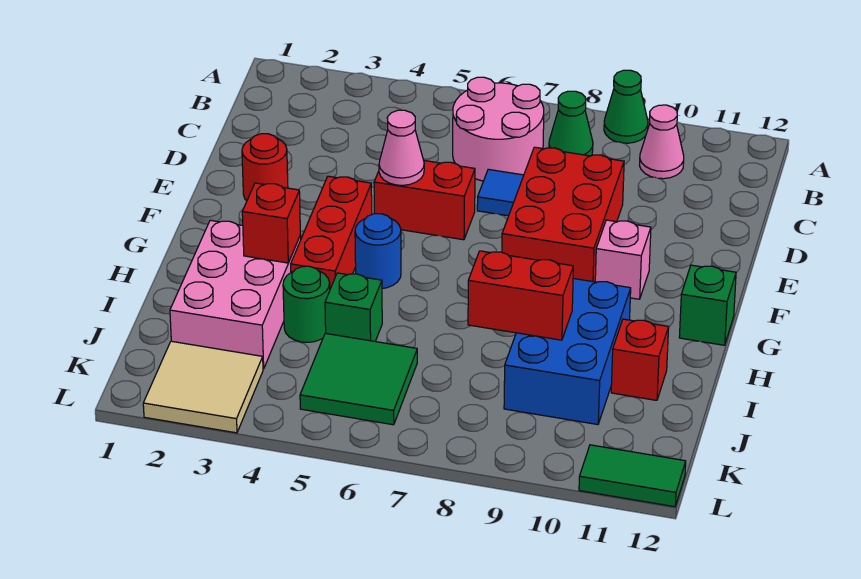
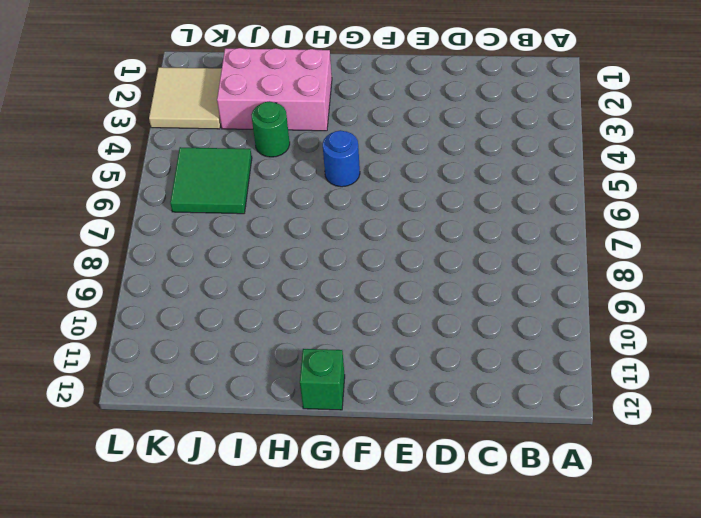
none -> green cone A9 level 1
none -> pink round brick B6:C7 level 1
none -> green cone B8 level 1

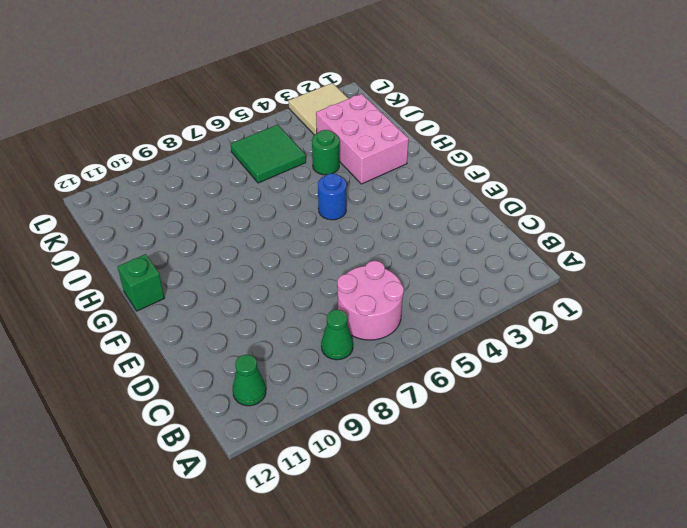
green cone B11 level 1 -> green cone A9 level 1
none -> pink cone B10 level 1
none -> blue tile D7 level 1
none -> red brick D8:F9 level 1

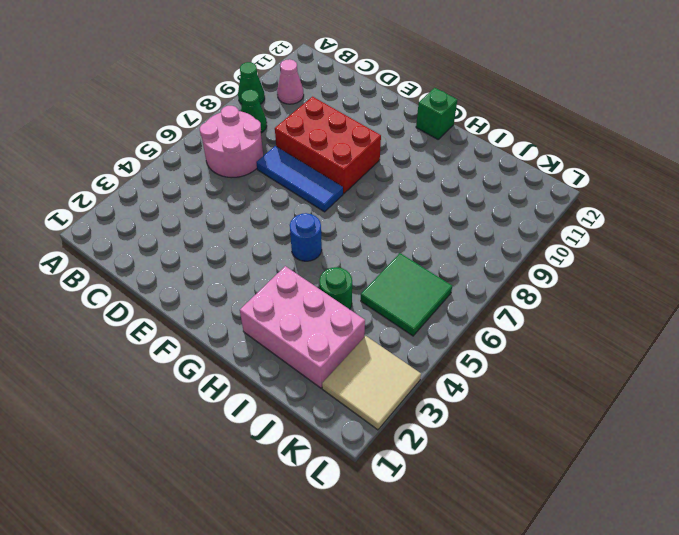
blue tile D7:F7 level 1 -> blue tile D7 level 1
none -> red round brick E2 level 1
none -> red brick E5:E6 level 1
none -> red brick F4:H4 level 1

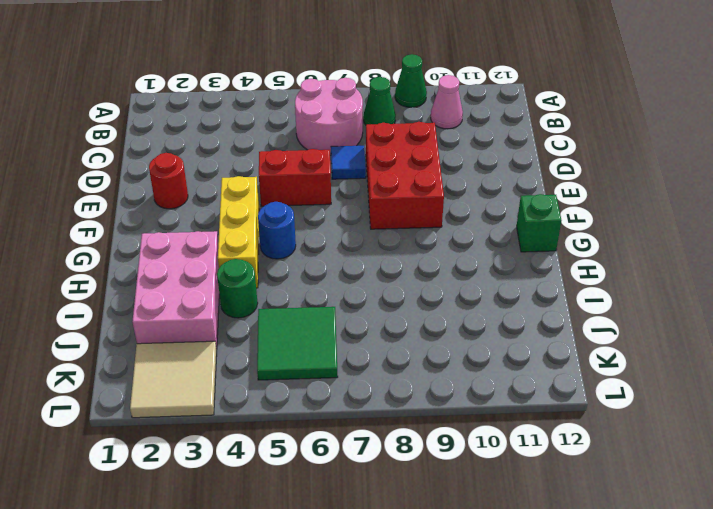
yellow brick F4:H4 level 1 -> red brick F4:H4 level 1
none -> pink brick F10 level 1
none -> blue brick H9:J10 level 1
none -> green brick I5 level 1

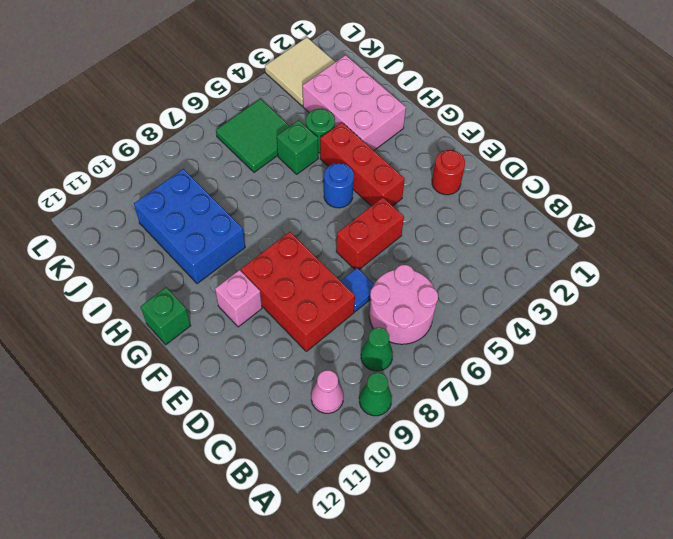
none -> red brick I11 level 1
none -> green tile L11:L12 level 1
none -> pink cone E5 level 2

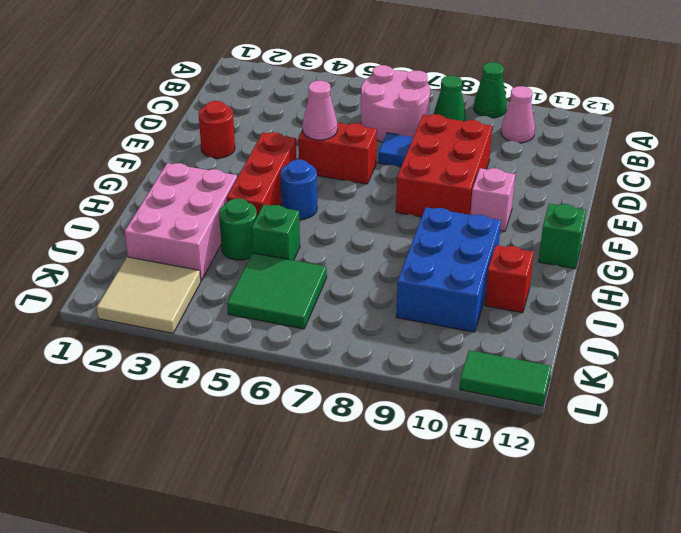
none -> red brick H3 level 2
none -> red brick I8:I9 level 2

